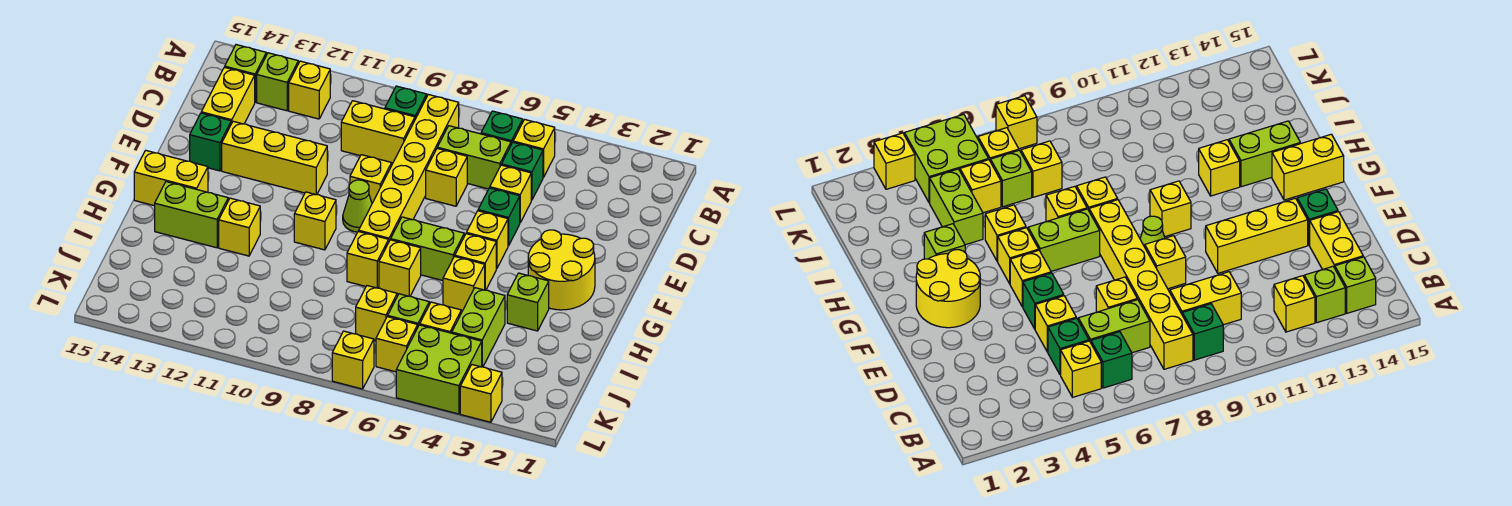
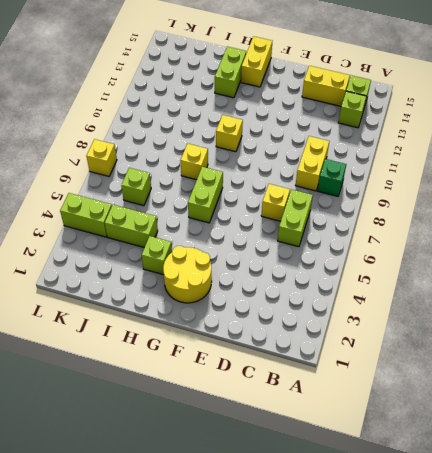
lime brick K4:L4 level 1 -> lime brick K4:L5 level 1
none -> yellow brick B5 level 1
none -> green brick B6 level 1
none -> yellow brick B8:G8 level 1
none -> yellow brick B12 level 1

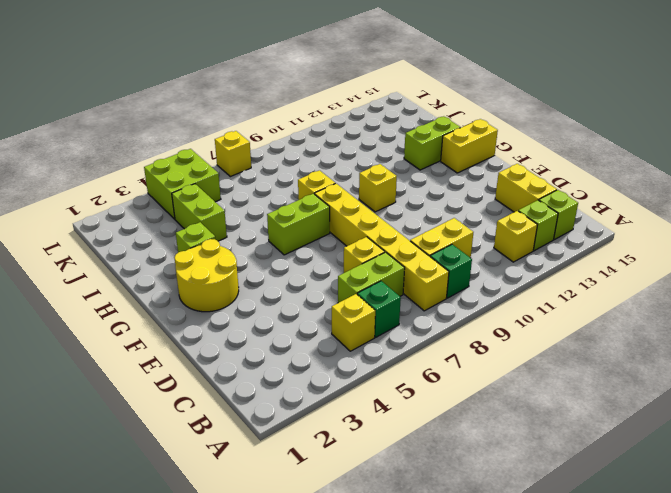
none -> green brick C5 level 1
none -> yellow brick D5 level 1
none -> green brick E5 level 1
none -> yellow brick E9 level 1

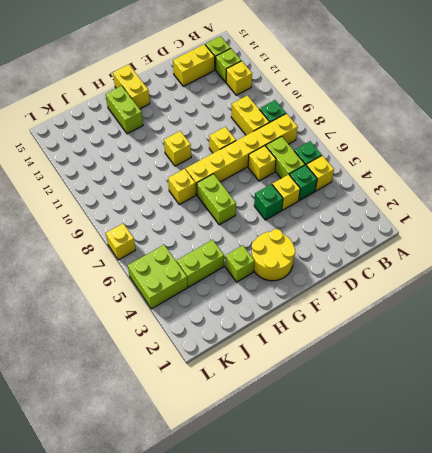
none -> yellow brick E11:E13 level 1
none -> green brick E14 level 1
none -> yellow brick F5 level 1
none -> lime cone F9 level 1

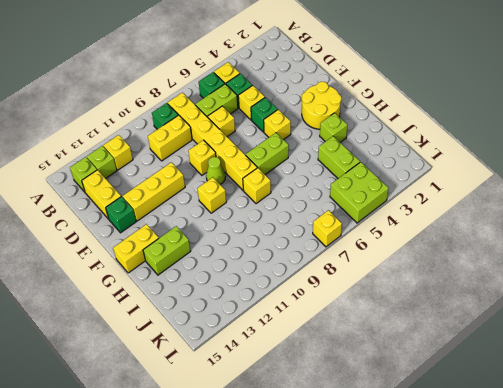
none -> yellow brick G5 level 1
none -> yellow brick H5 level 1
none -> yellow brick H7 level 1
none -> yellow brick H12 level 1

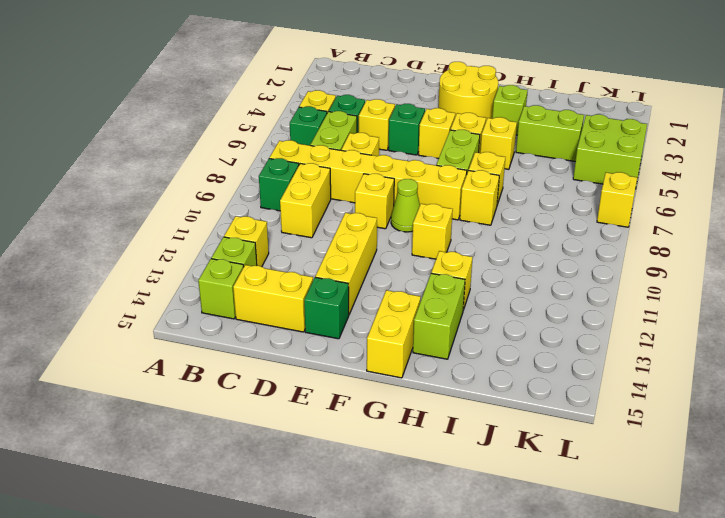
none -> yellow brick J5 level 1
none -> lime brick J6 level 1
none -> yellow brick J7 level 1
none -> yellow brick K6 level 1

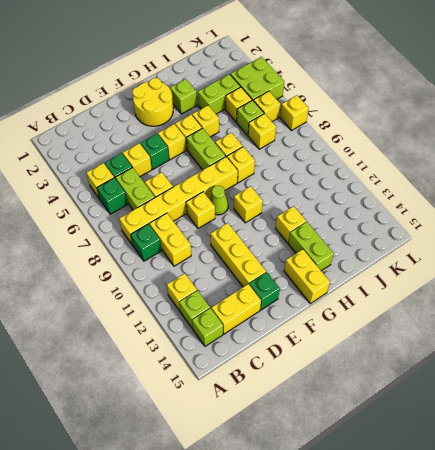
none -> yellow brick L3 level 1

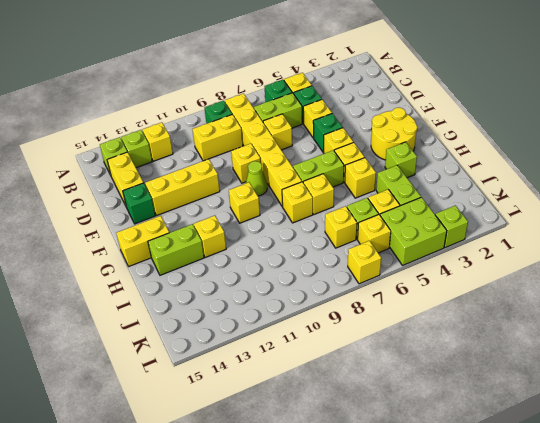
lime brick L3 level 1 -> yellow brick L3 level 1

